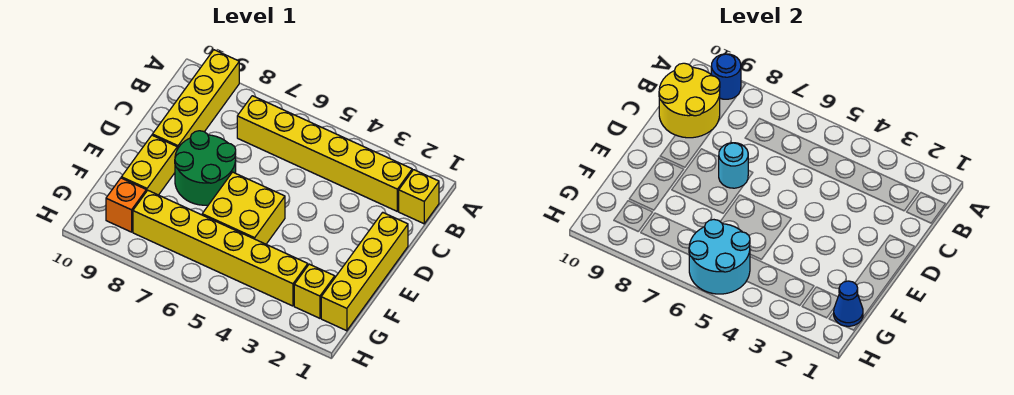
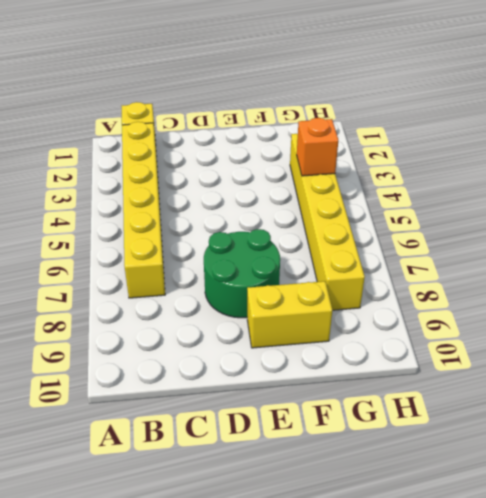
orange brick G4 level 2 -> orange brick G9 level 1
none -> yellow brick A9:D9 level 1
none -> yellow brick D1:G1 level 1
none -> yellow brick E5:F6 level 1

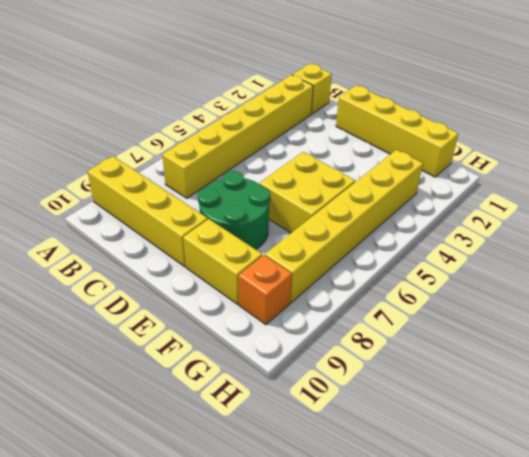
none -> yellow brick G2 level 1
none -> blue round brick A9 level 2
none -> yellow round brick B9:C10 level 2

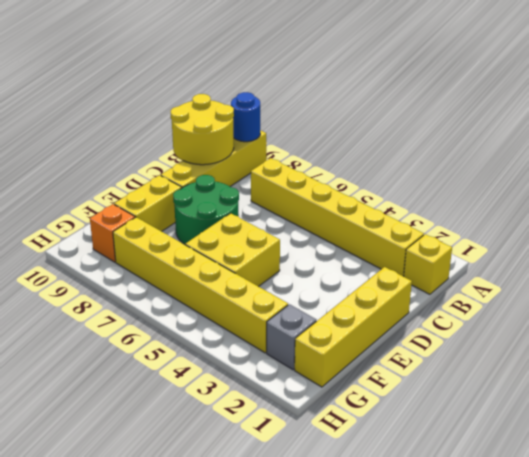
grey brick G2 level 1 -> yellow brick G2 level 1
none -> cyan round brick D7 level 2
none -> blue cone G1 level 2
none -> cyan round brick G5:H6 level 2

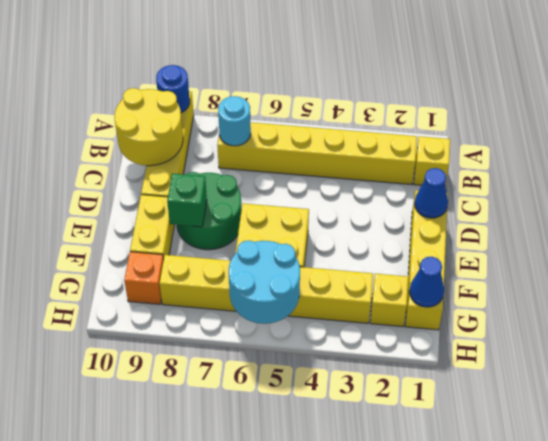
cyan round brick B7 level 2 -> cyan round brick D7 level 2
blue cone D1 level 2 -> none
green brick E8 level 2 -> none

